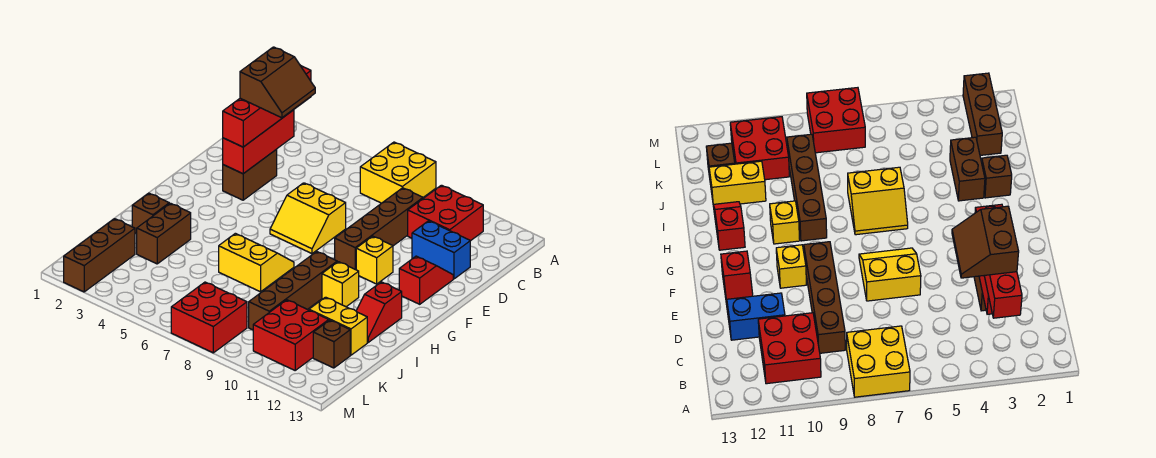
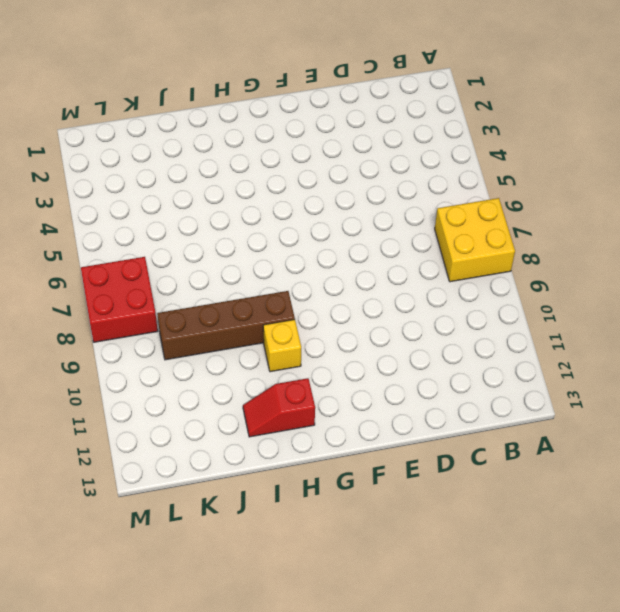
none -> red brick B10:C11 level 1
none -> brown brick C9:F9 level 1
none -> brown brick D3:E3 level 1

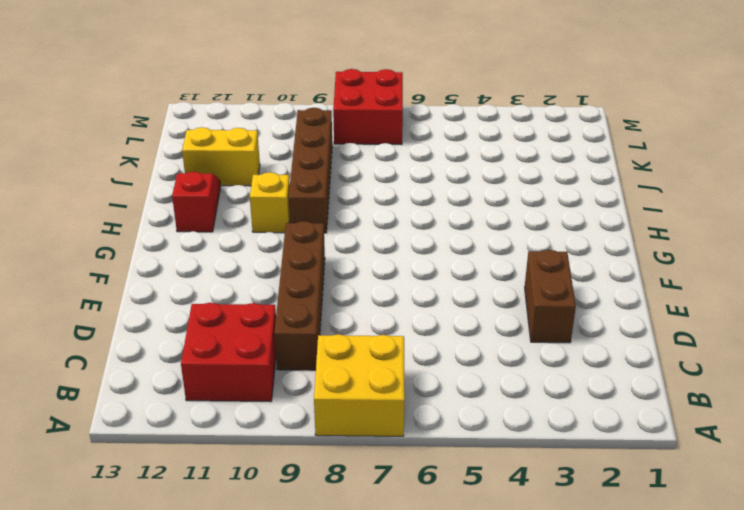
none -> blue brick D11:D12 level 1
none -> yellow slope E6:F7 level 1 top E
none -> red slope E12:F12 level 1 top F

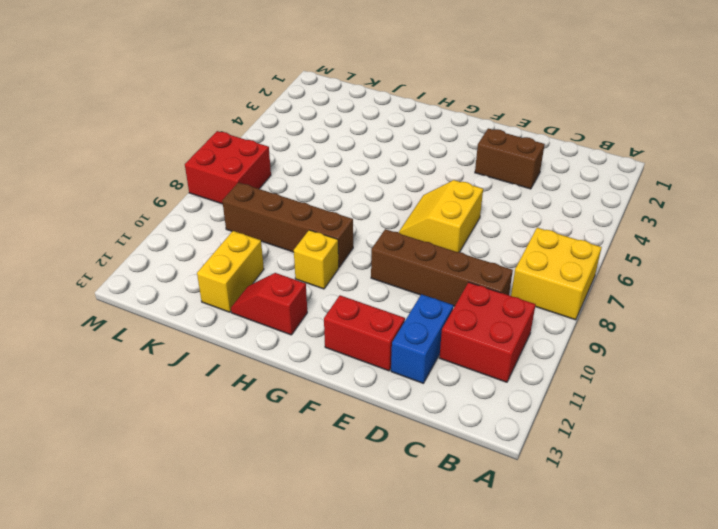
red brick E12:F12 level 1 -> red slope E12:F12 level 1 top F
none -> yellow brick F10 level 1
none -> yellow slope H6:I7 level 1 top I
none -> brown brick I2 level 1

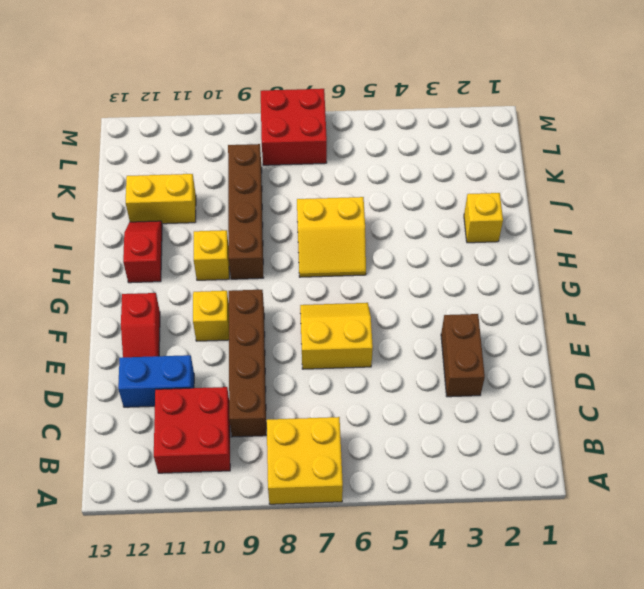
yellow brick I2 level 1 -> brown brick I2 level 1
none -> brown brick I3:J3 level 1
none -> brown brick K2:M2 level 1
none -> red brick K10:L11 level 1

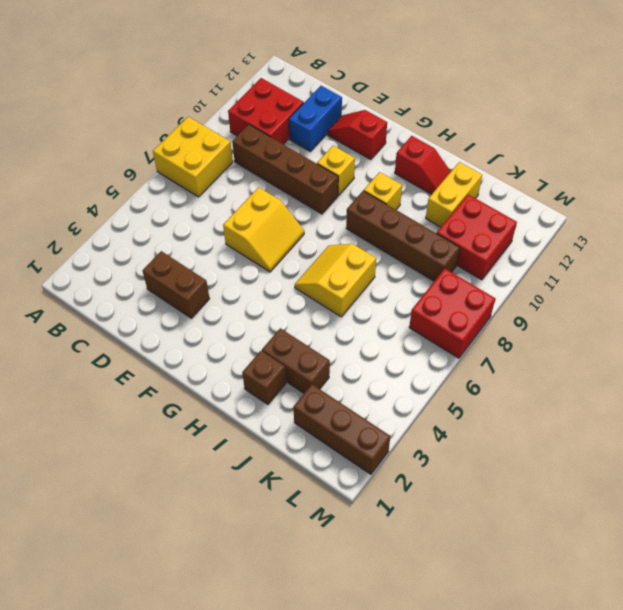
none -> brown brick K12 level 1
none -> red brick C3:E3 level 2
none -> red brick B3:E3 level 3

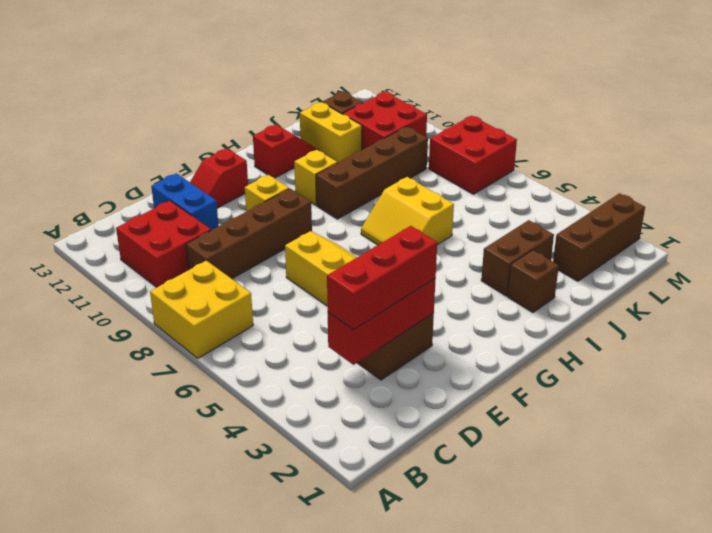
red brick C3:E3 level 3 -> red brick B3:E3 level 3
none -> brown slope C3:D4 level 4 top 3

